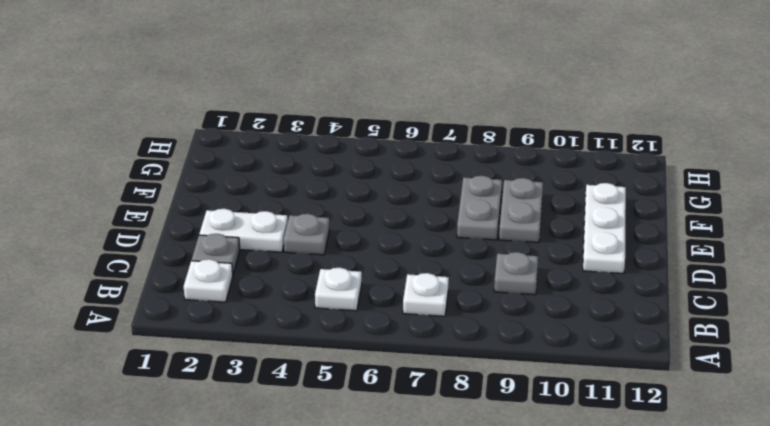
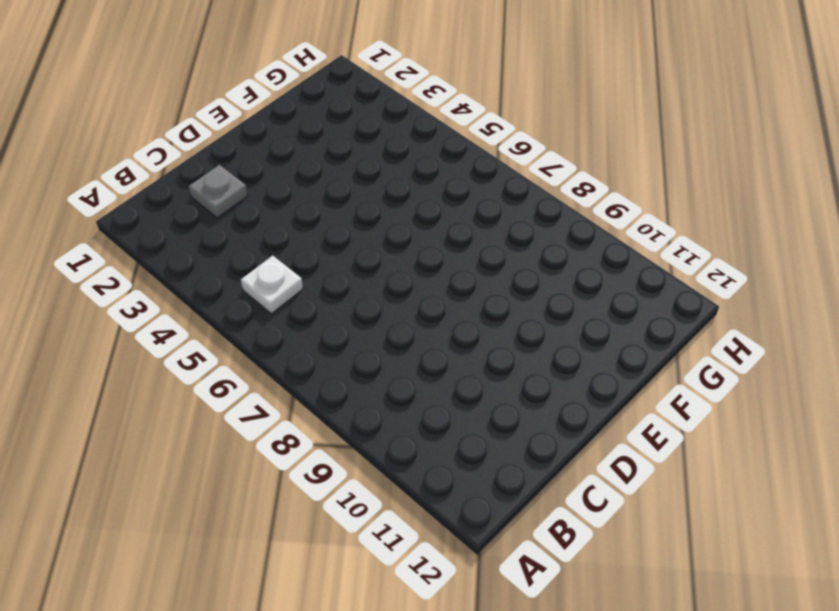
none -> white plate B2 level 1
none -> white plate B7 level 1

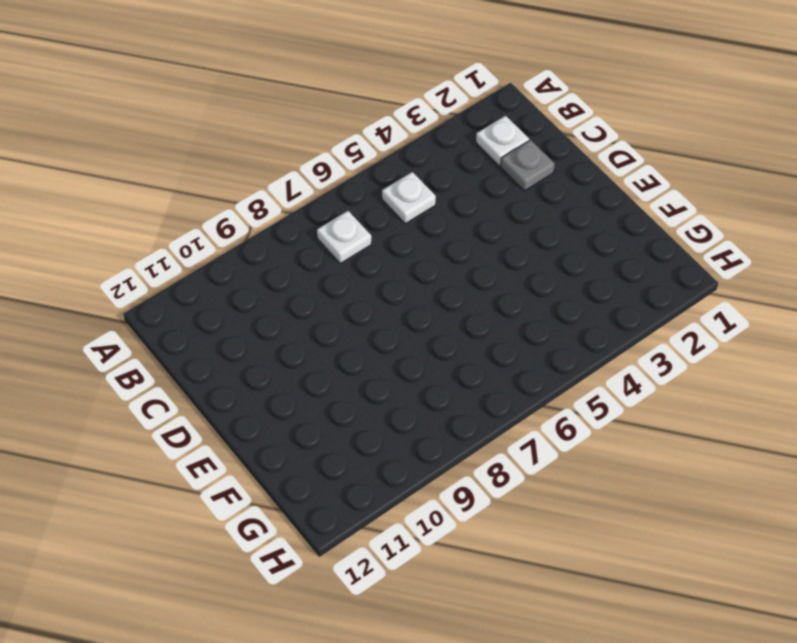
none -> grey plate C9 level 1
none -> white plate D2:D3 level 1

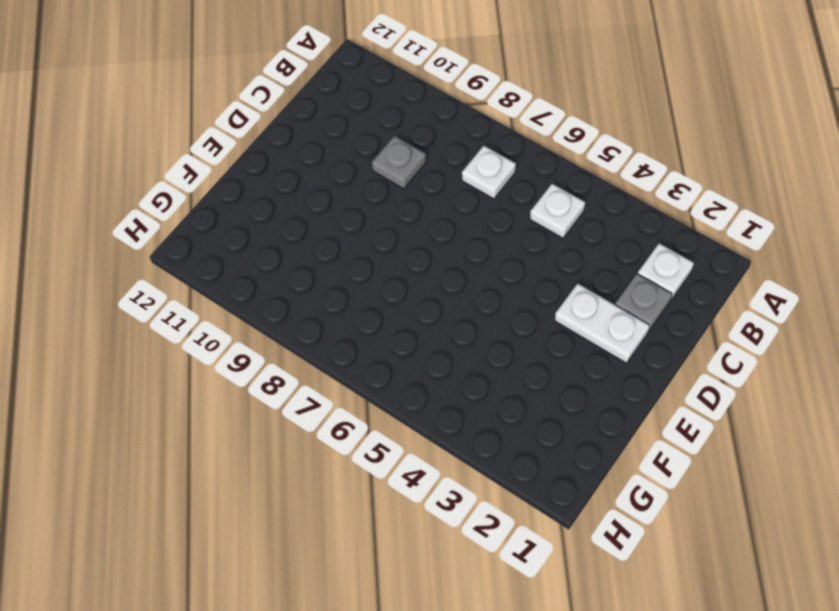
none -> grey plate D4 level 1
none -> white plate D11:F11 level 1

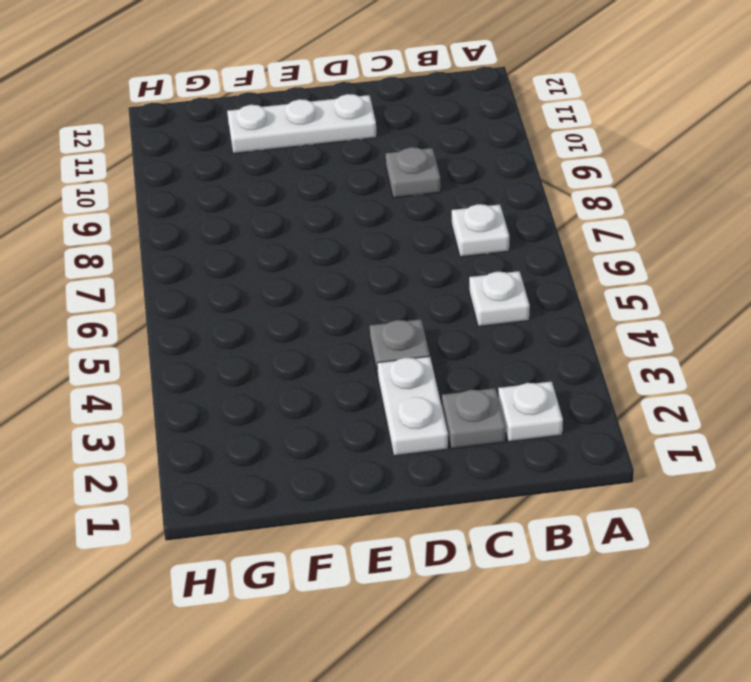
none -> grey plate E8:F8 level 1
none -> grey plate E9:F9 level 1

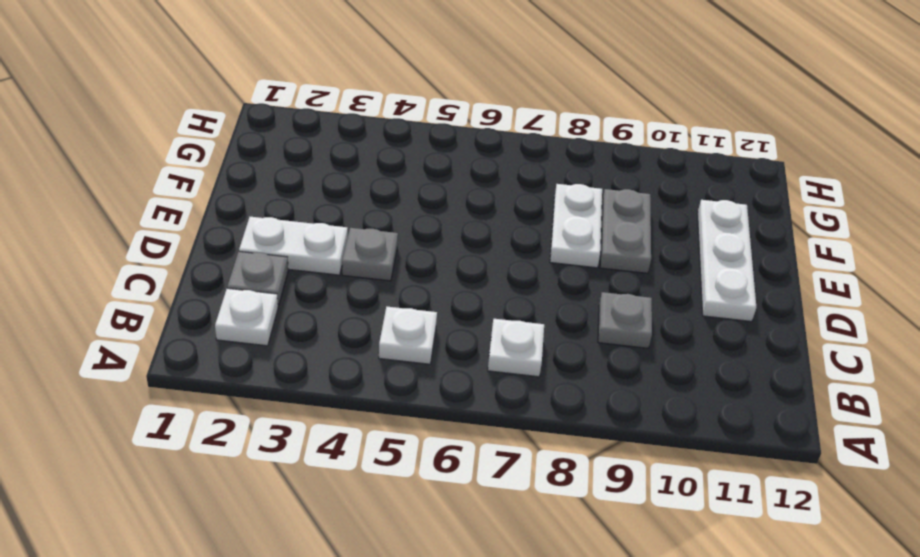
white plate E8:F8 level 1 -> grey plate E8:F8 level 1

